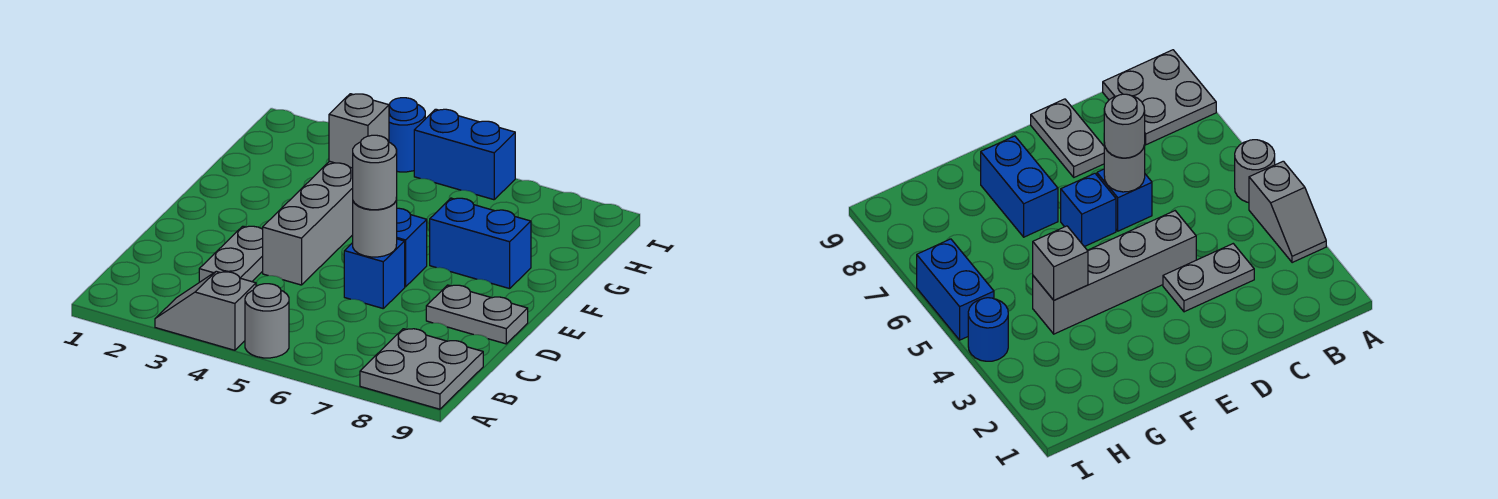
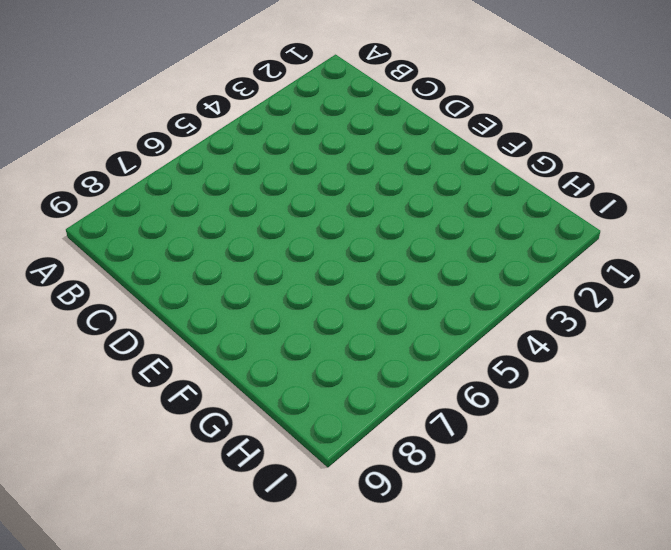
none -> grey slope A3:A4 level 1 top 4
none -> grey round brick A5 level 1
none -> grey plate A8:B9 level 1

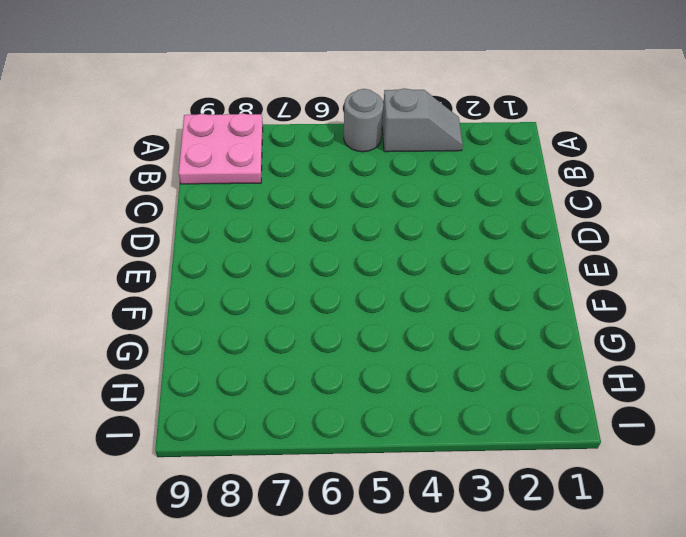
pink plate A8:B9 level 1 -> grey plate A8:B9 level 1
none -> grey plate C3:D3 level 1
none -> grey brick D4:G4 level 1
none -> blue brick D6 level 1

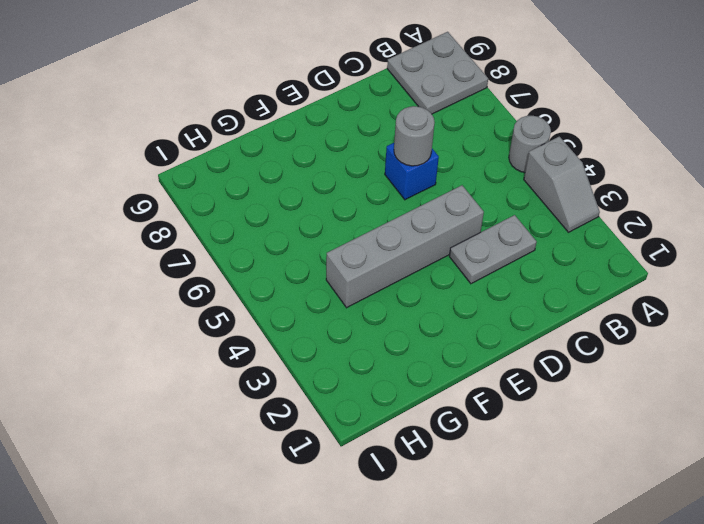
none -> grey plate D8:D9 level 1
none -> blue brick E6 level 1
none -> blue brick F7:F8 level 1

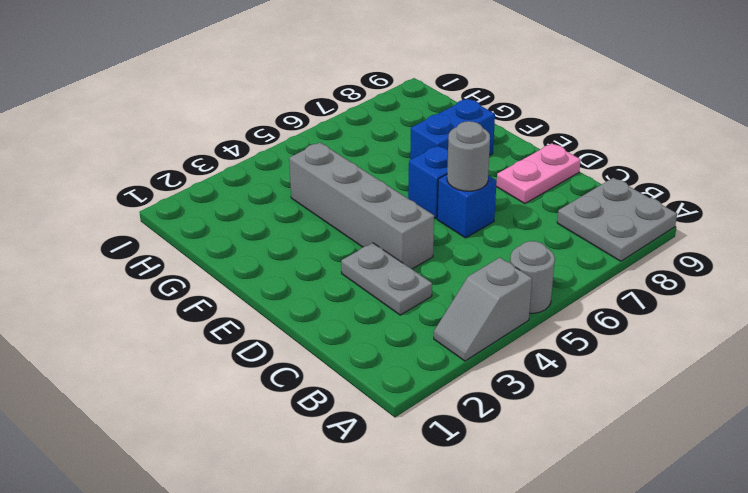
pink plate D8:D9 level 1 -> grey plate D8:D9 level 1
none -> blue round brick I4 level 1
none -> blue brick I5:I6 level 1
none -> grey brick G4 level 2

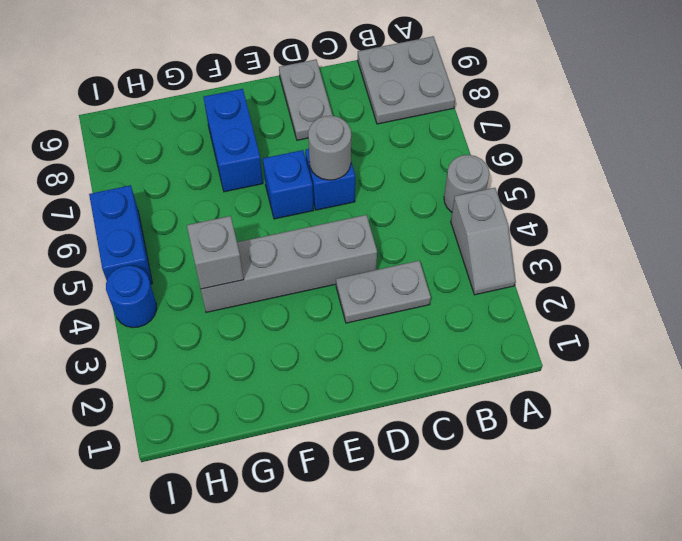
none -> grey round brick D6 level 3

